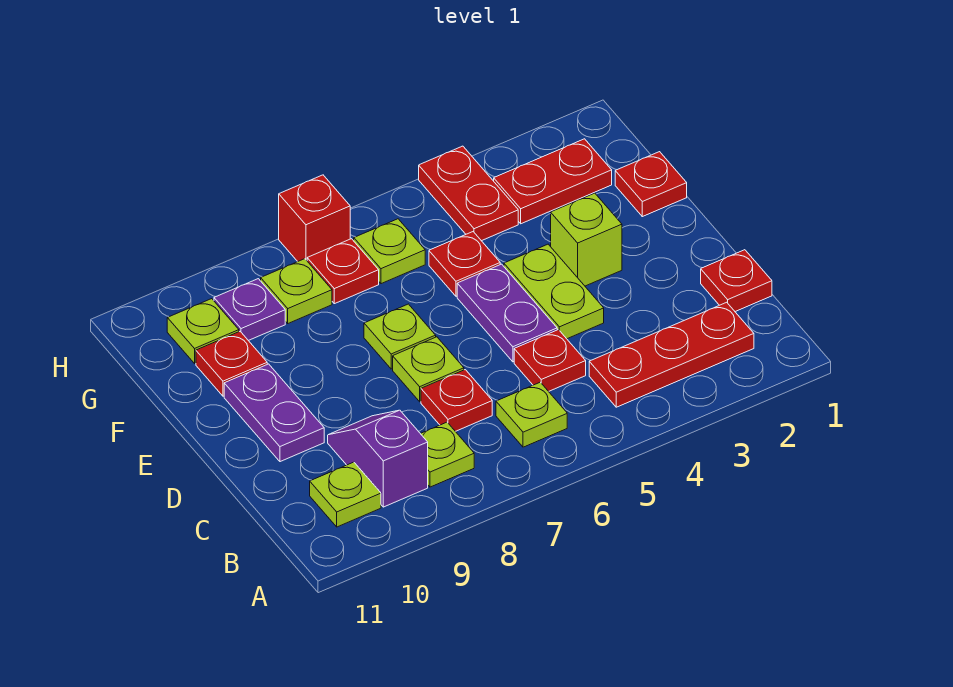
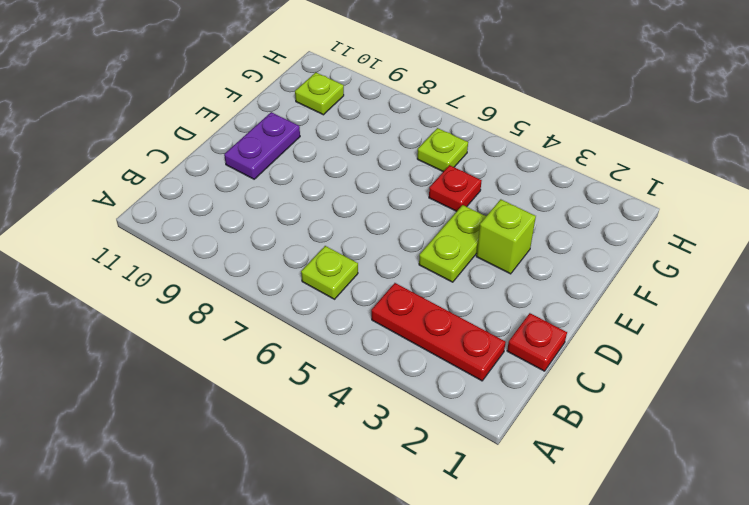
none -> lime plate B8 level 1
none -> purple slope B9:C9 level 1 top B
none -> lime plate B10 level 1

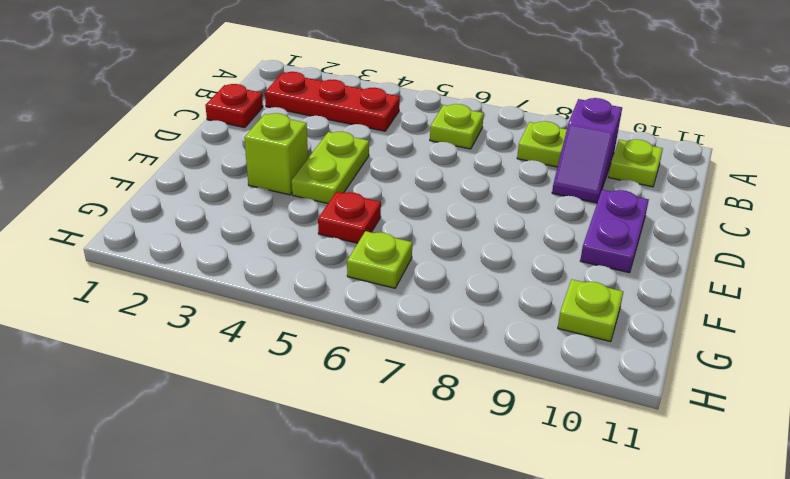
none -> red plate C5 level 1
none -> red plate C7 level 1
none -> purple plate D5:E5 level 1

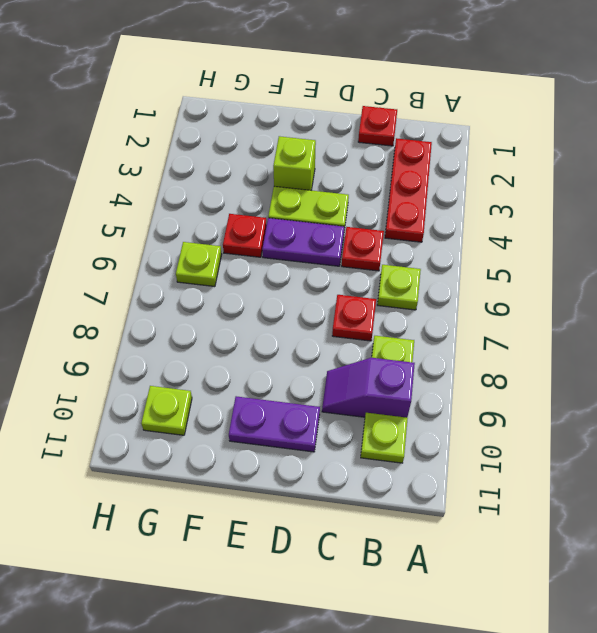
none -> lime plate D7 level 1
none -> lime plate E7 level 1
none -> red plate F1 level 1

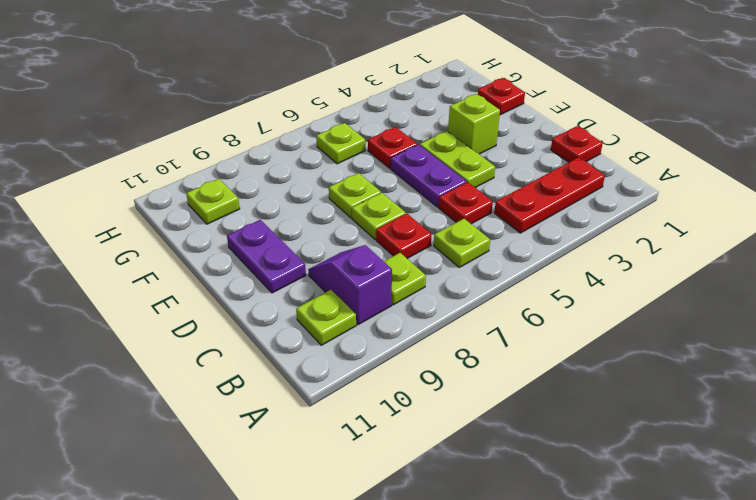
none -> red plate F10 level 1
none -> red plate G2:G3 level 1
none -> red plate G4:H4 level 1

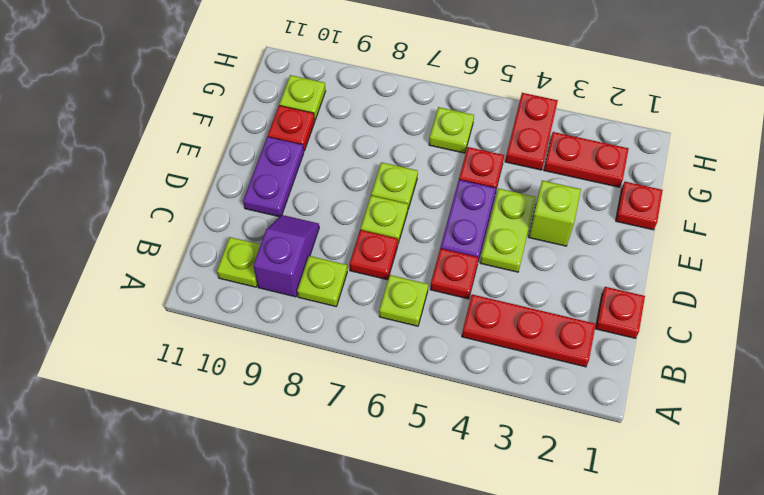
none -> red plate G7 level 1
none -> lime plate G8 level 1
none -> purple plate G9 level 1

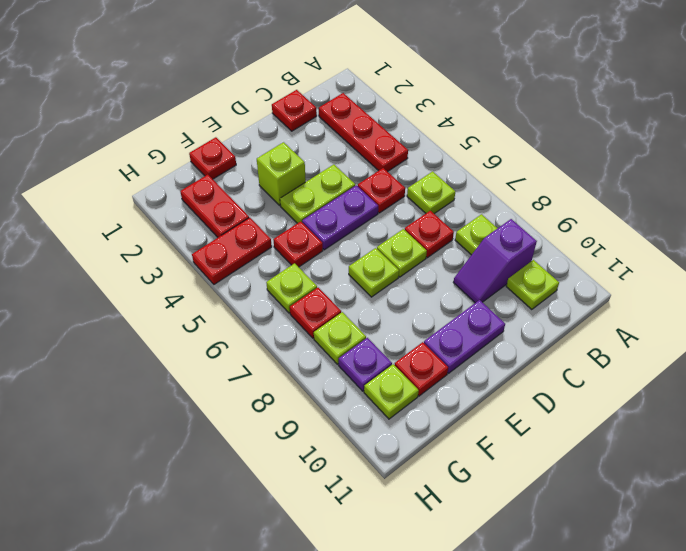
none -> red brick H7 level 1

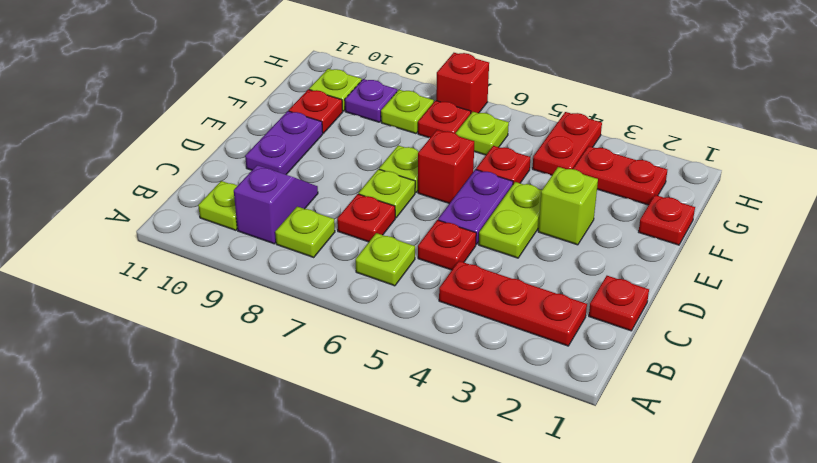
red brick E6 level 1 -> none

